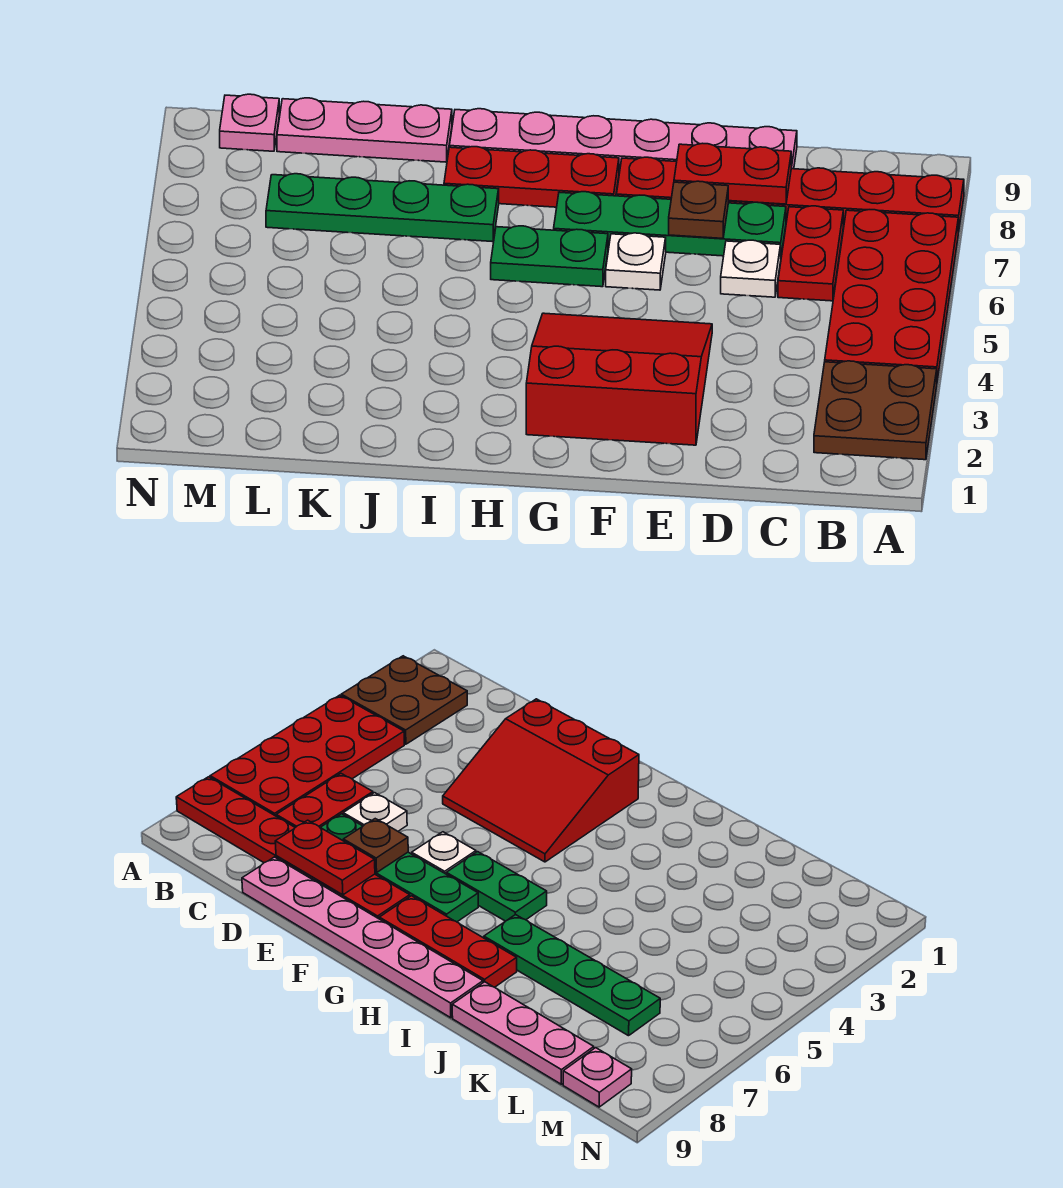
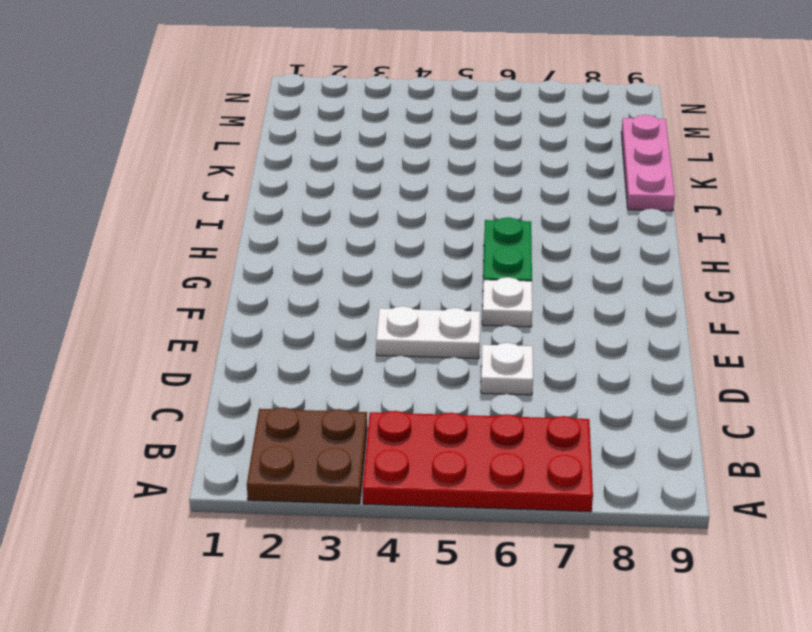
white plate E4:E5 level 1 -> red slope E2:G4 level 1 top 2
none -> red plate A8:F8 level 1
none -> red plate C6:C7 level 1
none -> green plate D7:G7 level 1

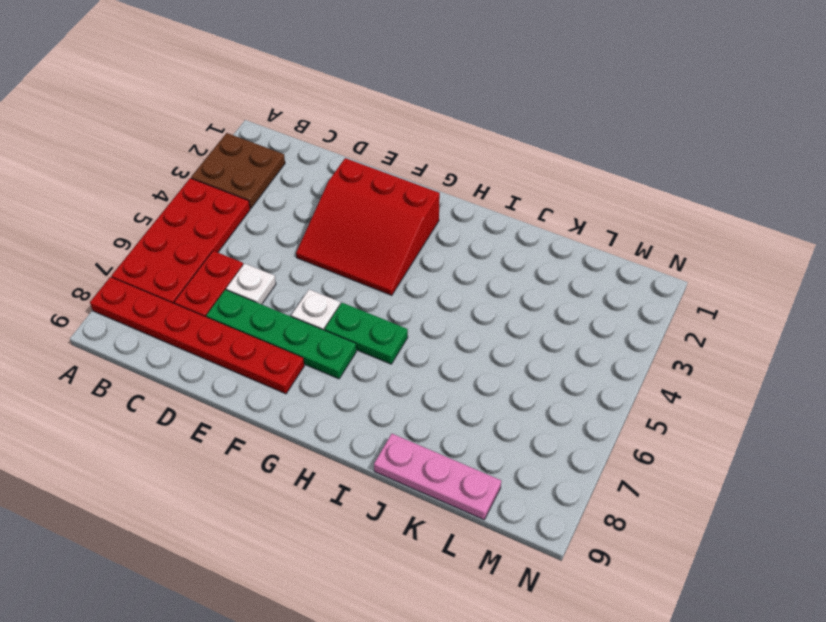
none -> pink plate D9:I9 level 1
none -> red plate G8:I8 level 1
none -> green plate I7:L7 level 1

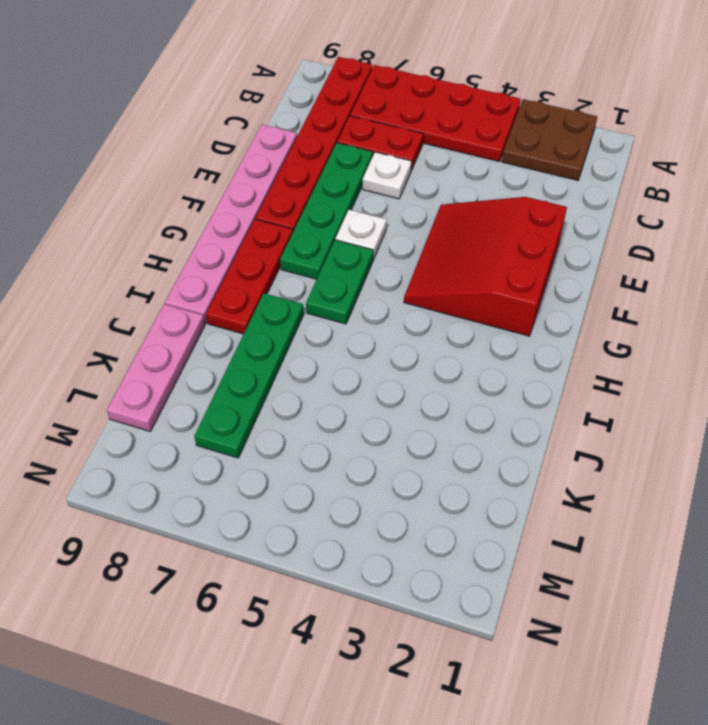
none -> pink plate M9 level 1
none -> red plate D8:E8 level 2
none -> brown plate E7 level 2

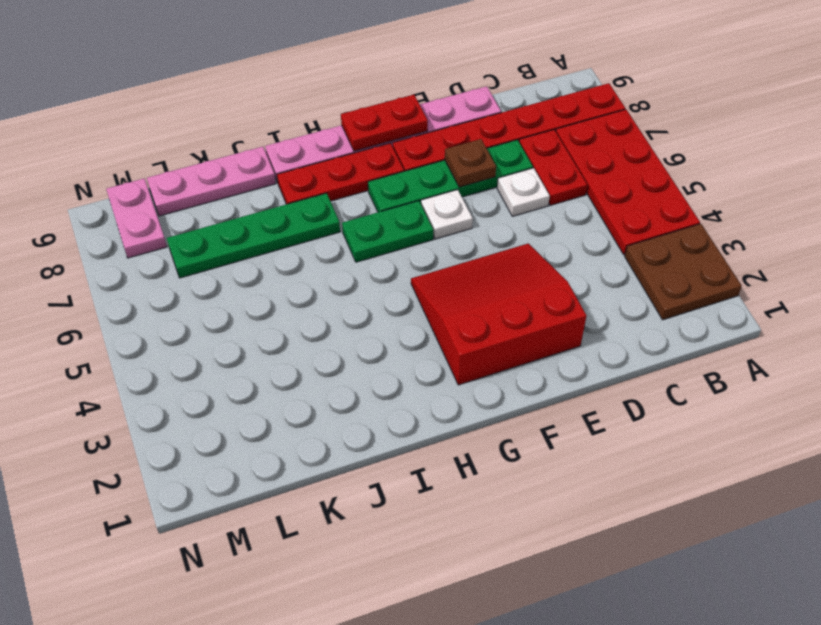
red plate F9:G9 level 2 -> red plate D8:E8 level 2
pink plate M8:M9 level 1 -> pink plate M9 level 1

